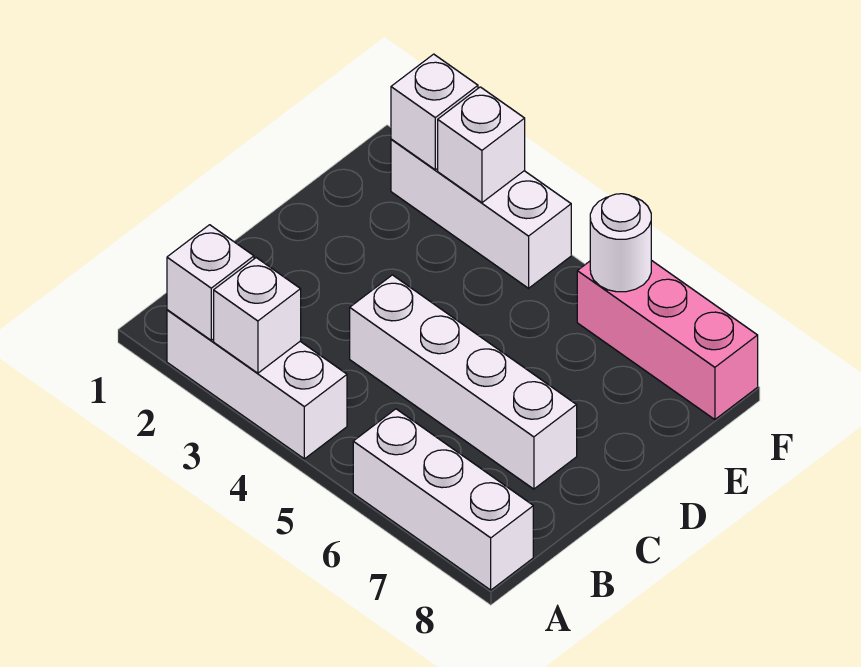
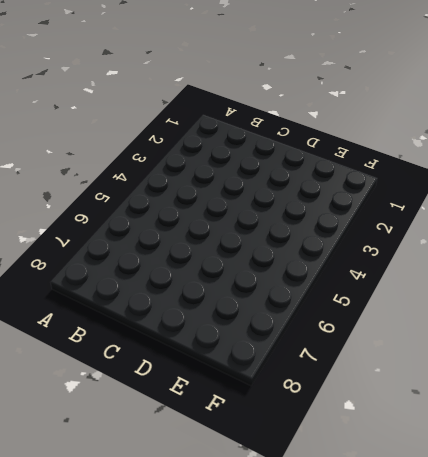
none -> white brick A2:A4 level 1
none -> white brick A6:A8 level 1

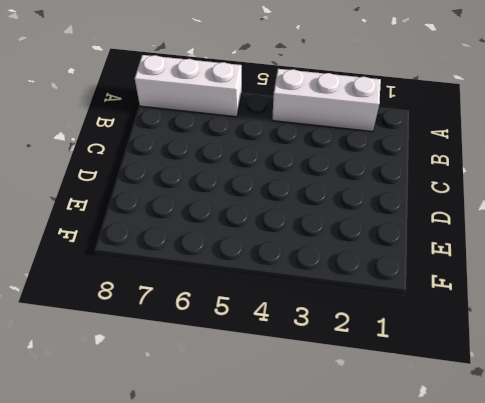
none -> white brick C4:C7 level 1
none -> white brick F2:F4 level 1

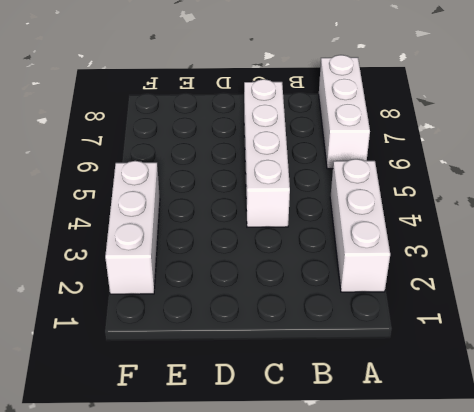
none -> pink brick F6:F8 level 1
none -> white brick A2 level 2

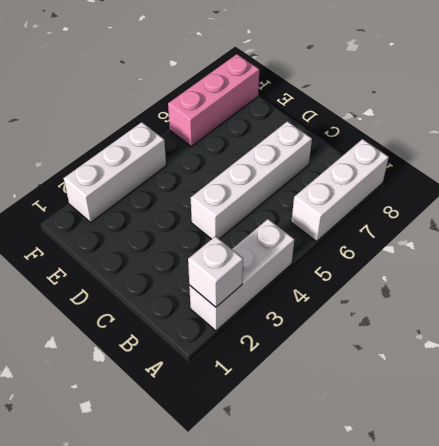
none -> white brick A3 level 2
none -> white brick F2 level 2

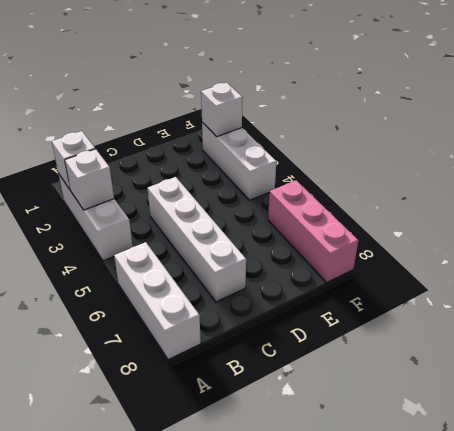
none -> white brick F3 level 2
none -> white round brick F6 level 2

